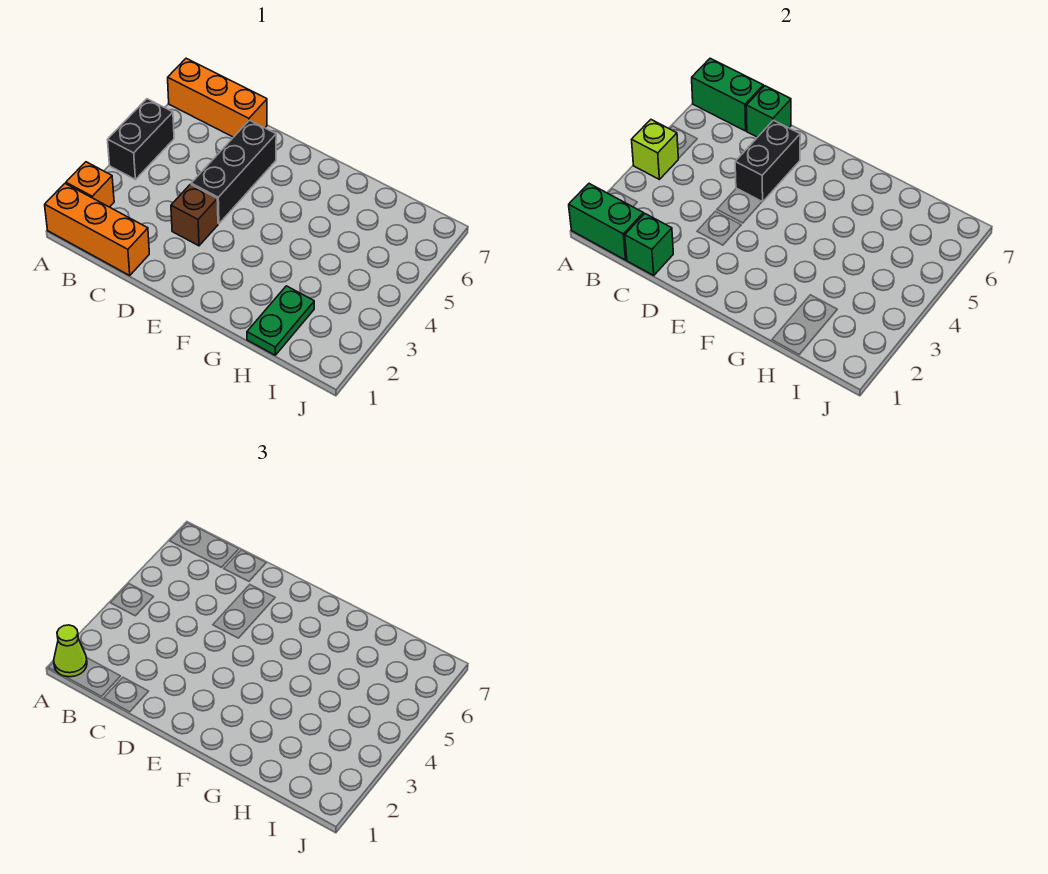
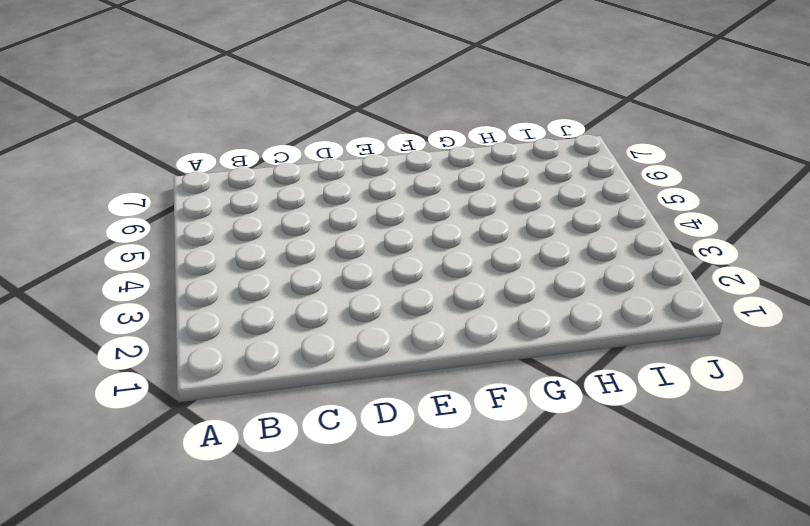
none -> orange brick A1:C1 level 1
none -> orange brick A2 level 1
none -> black brick A4:A5 level 1

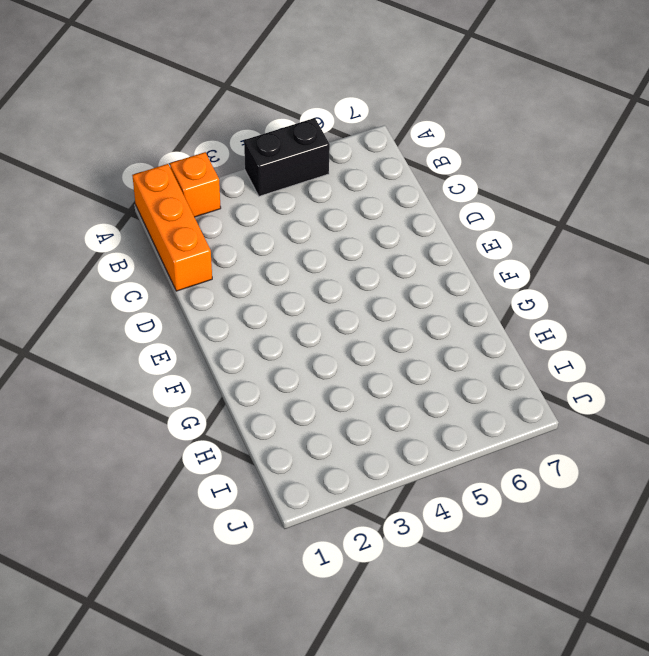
none -> orange brick A7:C7 level 1
none -> brown brick D3 level 1
none -> black brick D4:D6 level 1

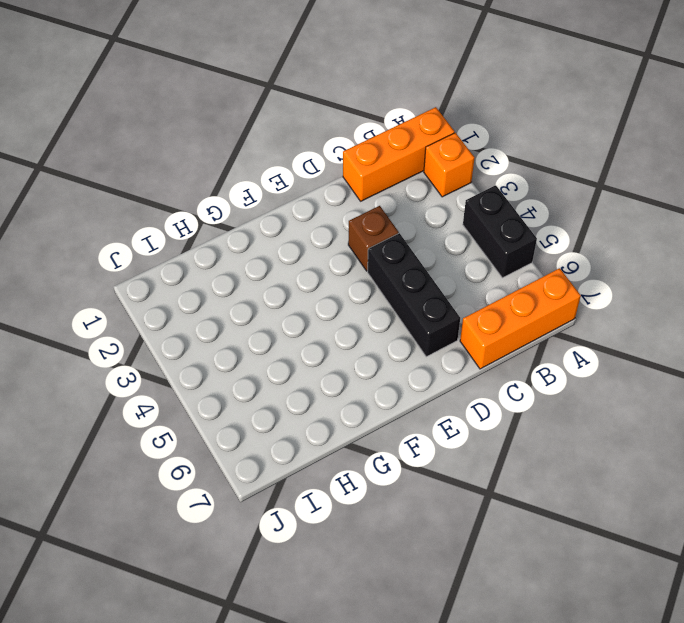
none -> green plate H1:H2 level 1
none -> green brick A1:B1 level 2
none -> lime brick A4 level 2

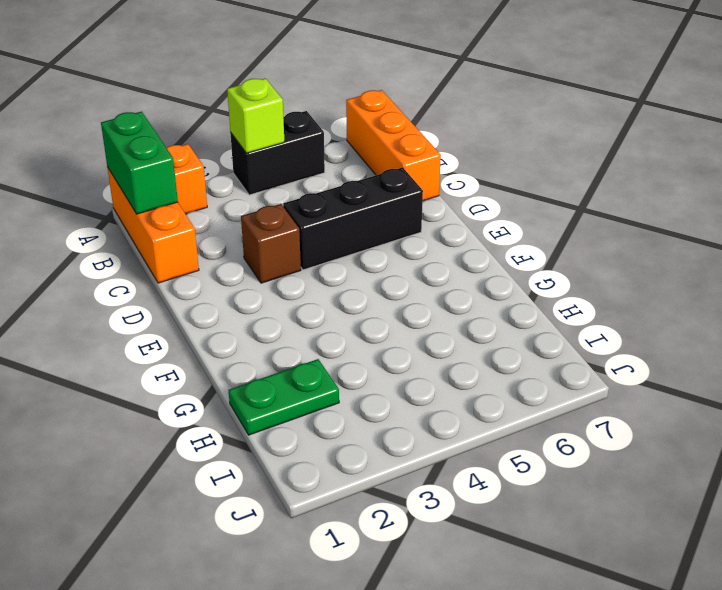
none -> green brick A7:B7 level 2
none -> green brick C1 level 2
none -> green brick C7 level 2

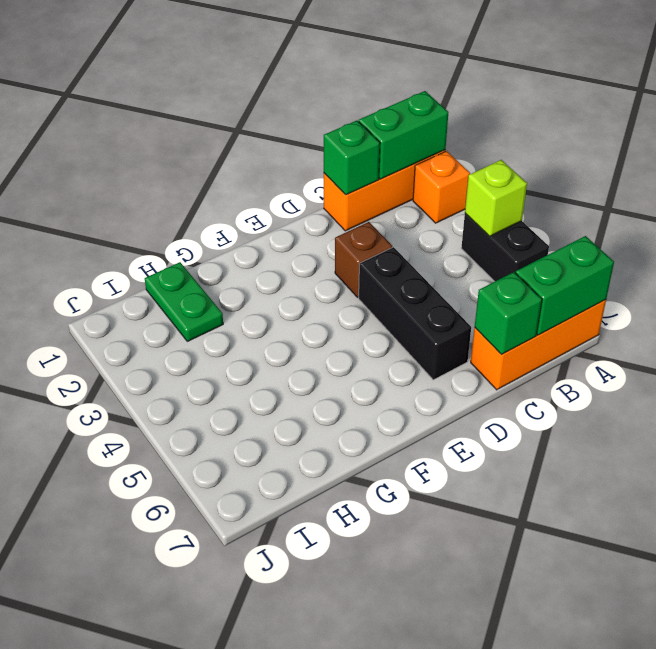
none -> black brick D5:D6 level 2
none -> lime cone A1 level 3

